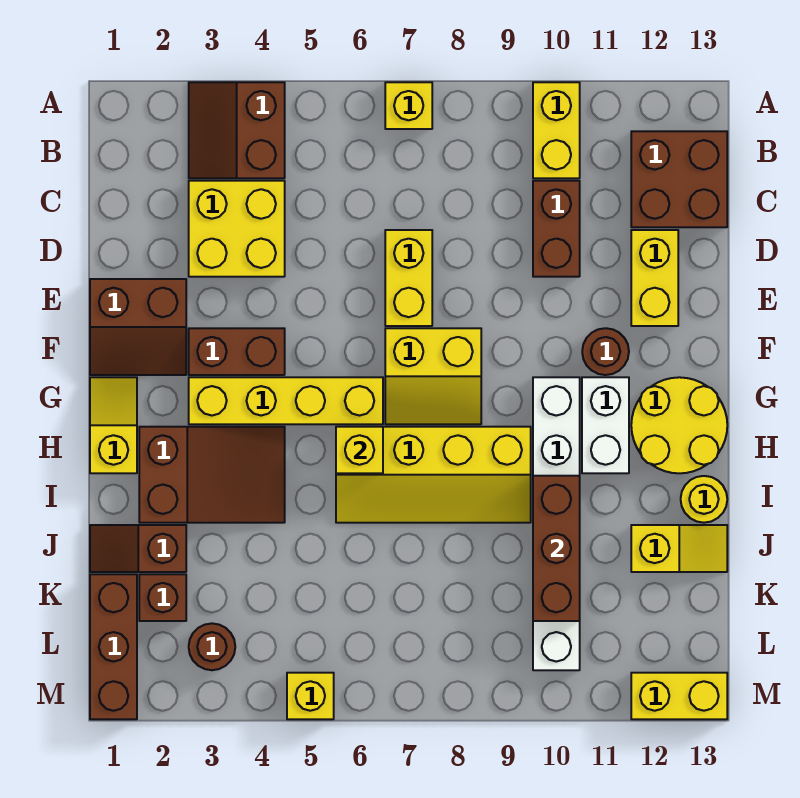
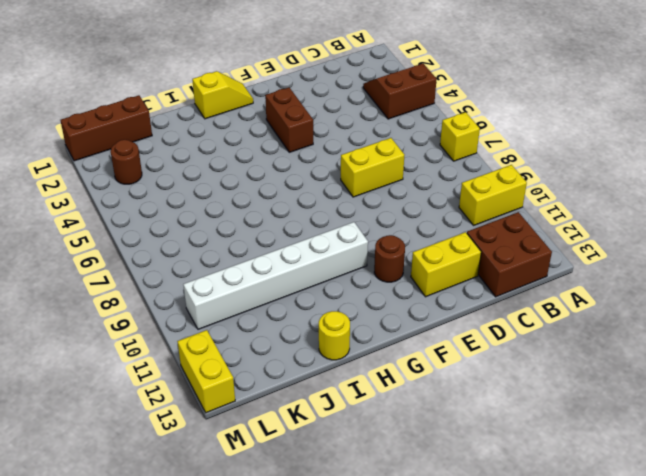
none -> yellow brick C3:D4 level 1
none -> brown brick C10:D10 level 1
none -> brown slope E1:F2 level 1 top E

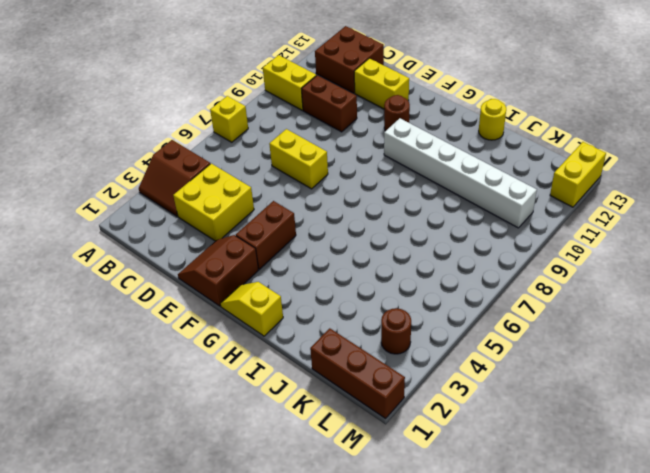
brown slope E1:F2 level 1 top F -> brown slope E1:F2 level 1 top E
none -> yellow slope F7:G8 level 1 top F
none -> yellow brick G3:G6 level 1
none -> white brick G11:H11 level 1

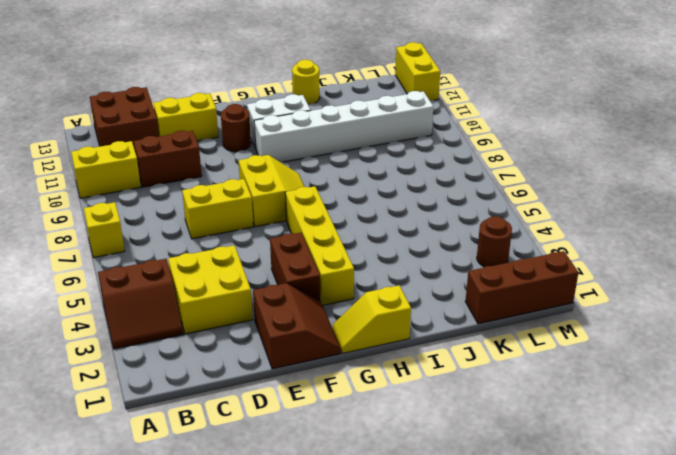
none -> yellow round brick G12:H13 level 1
none -> brown slope H2:I4 level 1 top 2
none -> yellow slope H6:I9 level 1 top H

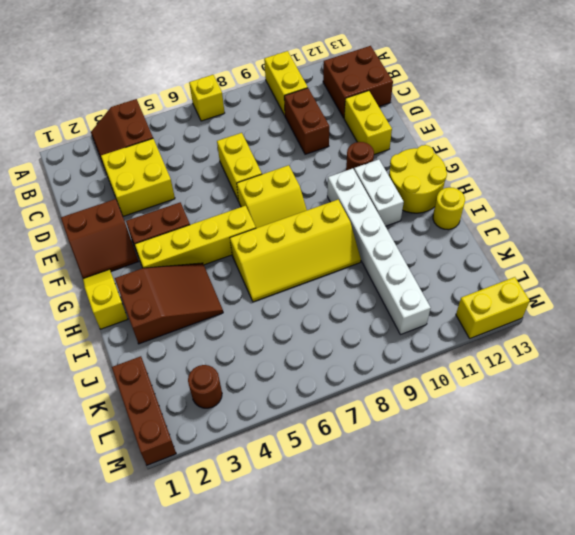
none -> brown slope J1:J2 level 1 top 2
none -> yellow slope J12:J13 level 1 top 12
none -> brown brick K2 level 1

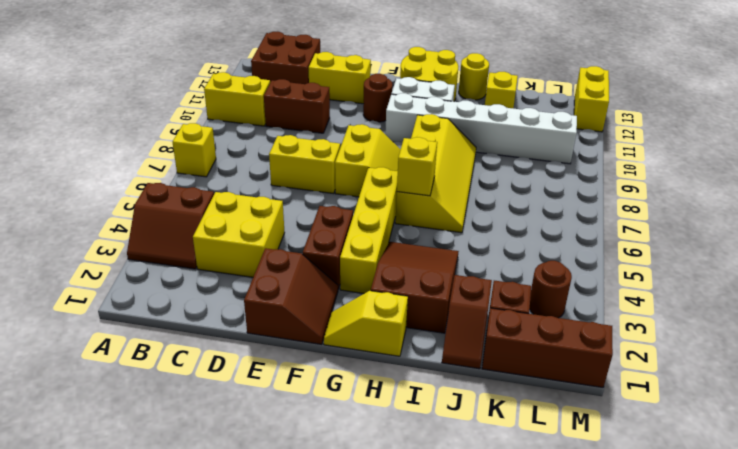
none -> yellow brick M5 level 1
none -> brown brick I10:K10 level 2

